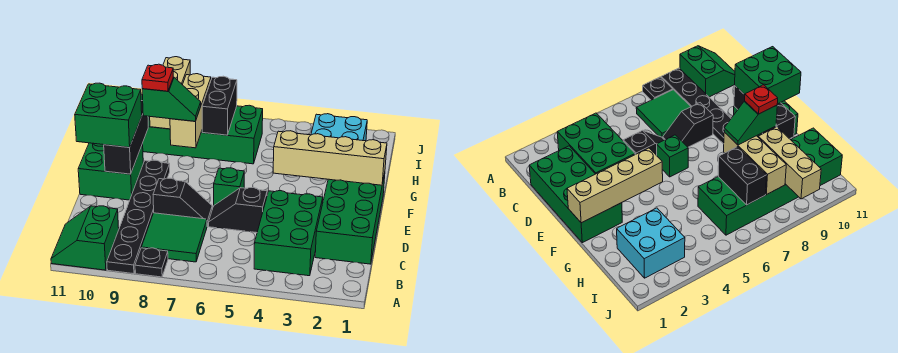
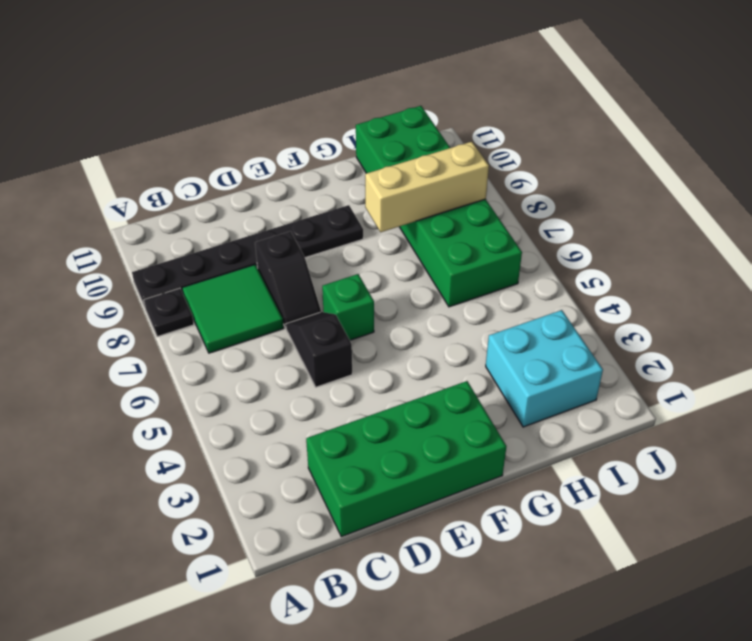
none -> green slope A10:B11 level 1 top 10
none -> green brick B3:D4 level 1
none -> green brick E10:F11 level 1

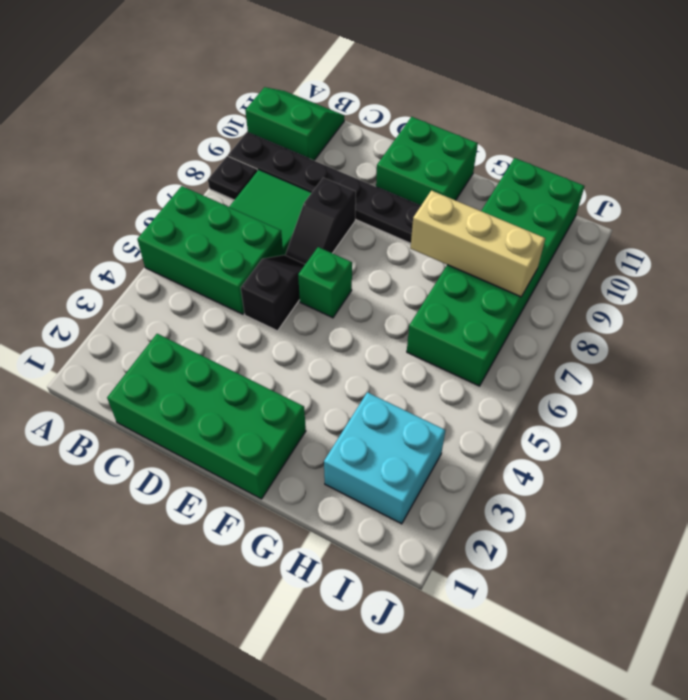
green brick A5:C6 level 1 -> green brick B3:D4 level 1
none -> black brick E10:G10 level 2
none -> tan brick F1:F4 level 2
none -> black brick H7:I7 level 2

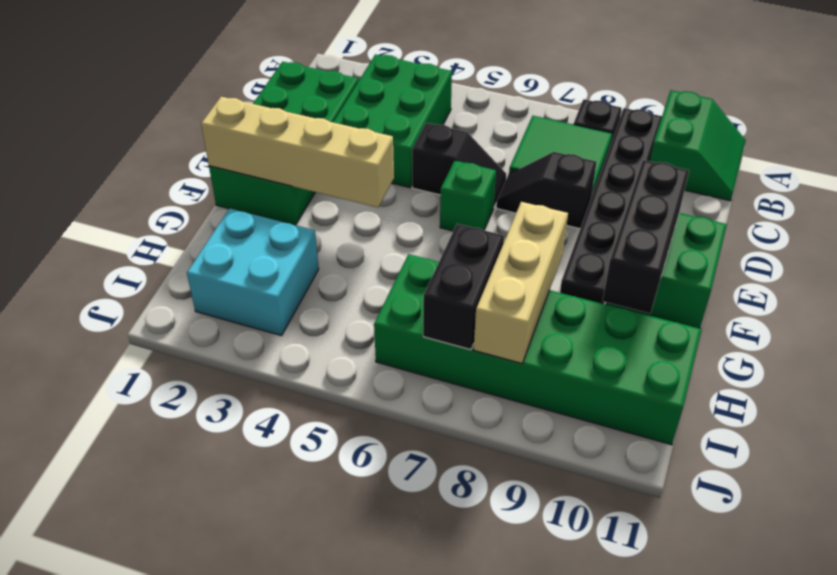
none -> tan brick H9:J9 level 2
none -> green brick E10:F11 level 3
none -> green slope G8:G9 level 3 top 9

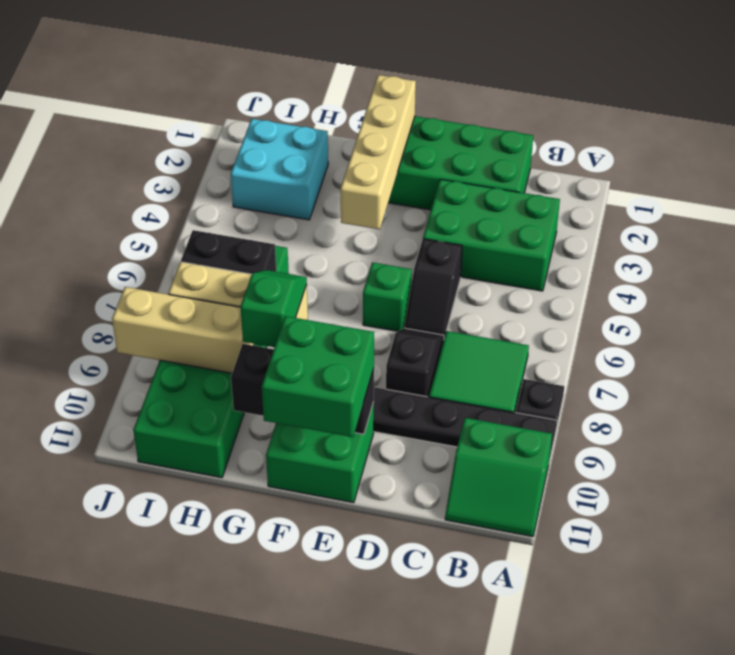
none -> red plate G9 level 4

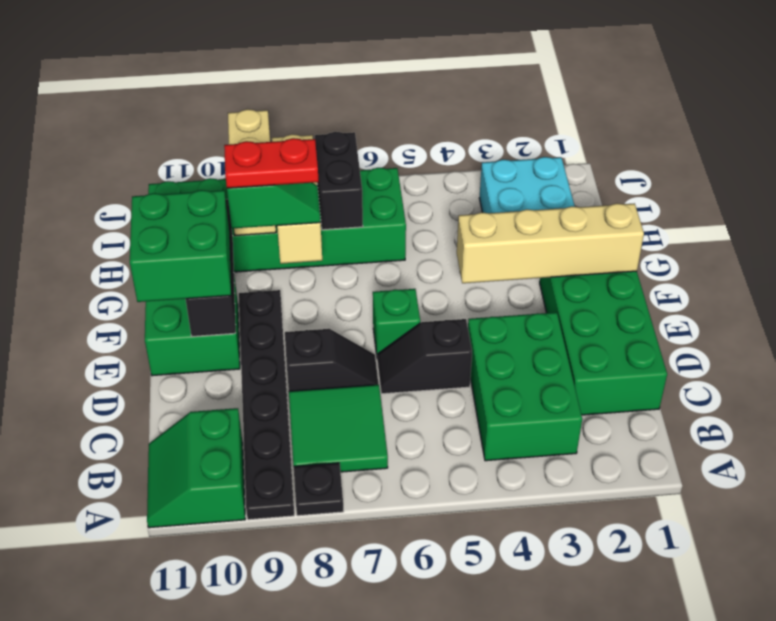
red plate G8:G9 level 4 -> red plate G9 level 4

